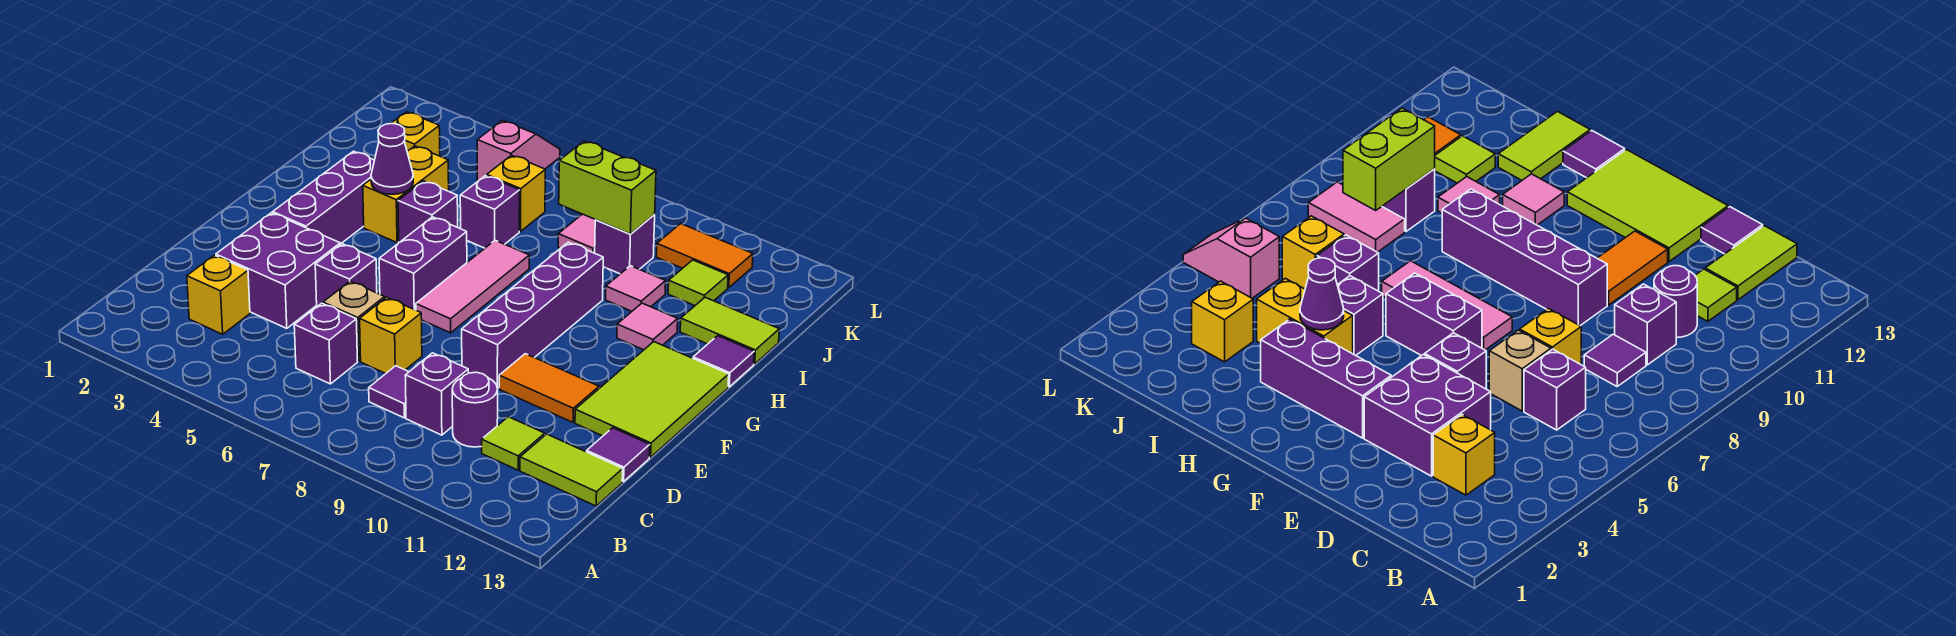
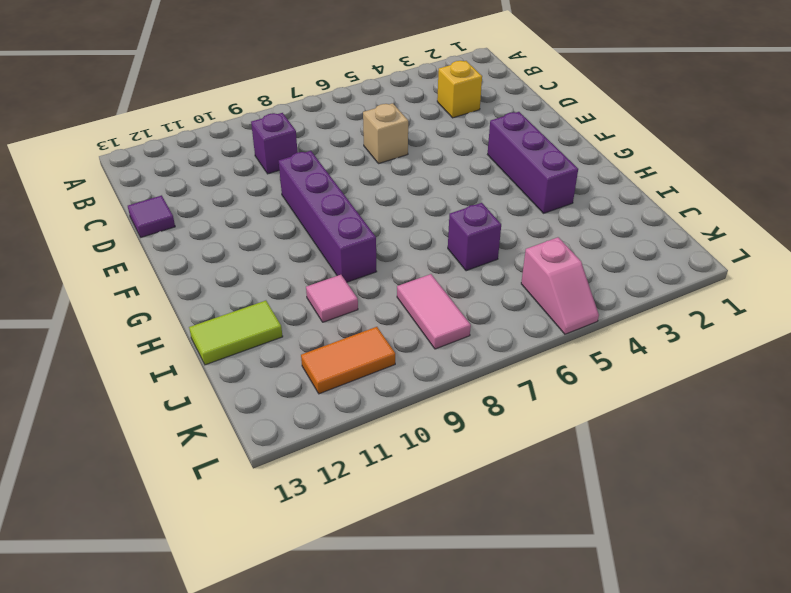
none -> purple brick C6 level 1
none -> purple tile C8 level 1
none -> purple round brick C10 level 1
none -> lime tile C11 level 1

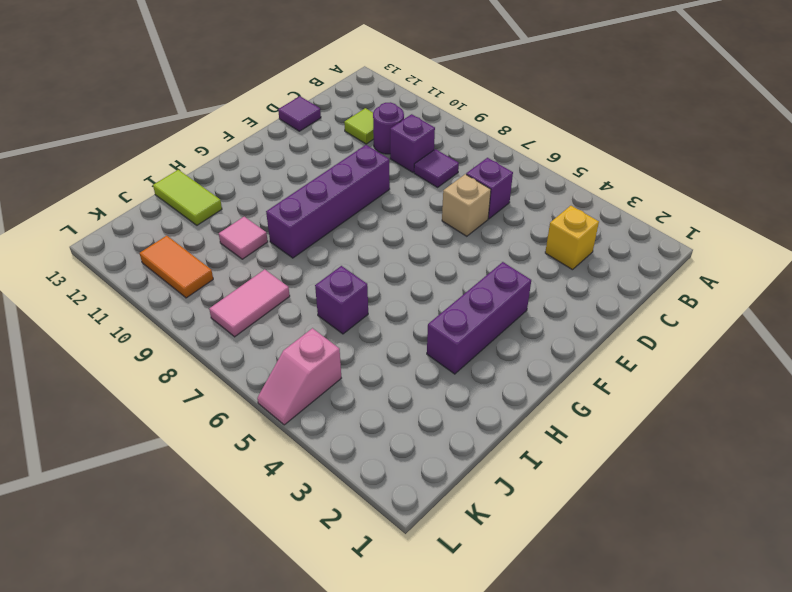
none -> lime tile C12:C13 level 1
none -> purple brick D3:E4 level 1
none -> yellow brick D7 level 1
none -> purple brick E5 level 1

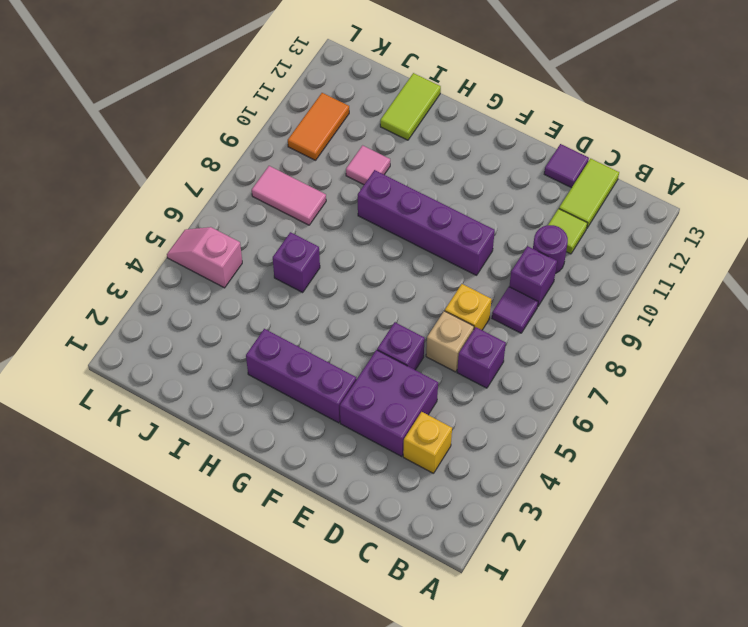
none -> orange tile E10:E11 level 1
none -> lime tile E12:G13 level 1
none -> purple brick F6:G6 level 1
none -> pink tile F7:H7 level 1

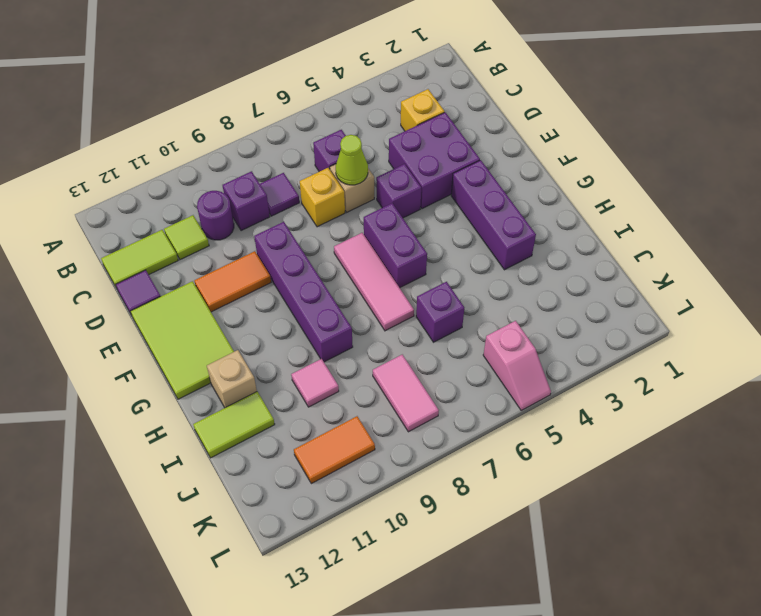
lime cone D6 level 2 -> none
tan brick H12 level 1 -> none
none -> yellow brick H4:I4 level 1
none -> purple brick H5 level 1
none -> pink tile H11 level 1
none -> purple tile H13 level 1

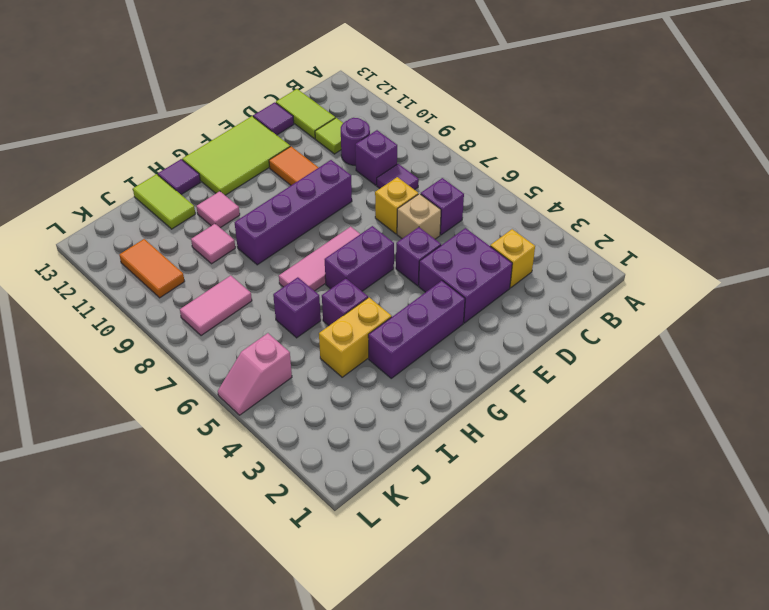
none -> yellow brick J3 level 1
none -> yellow brick J6 level 1
none -> purple brick J9 level 1
none -> lime tile J11 level 1

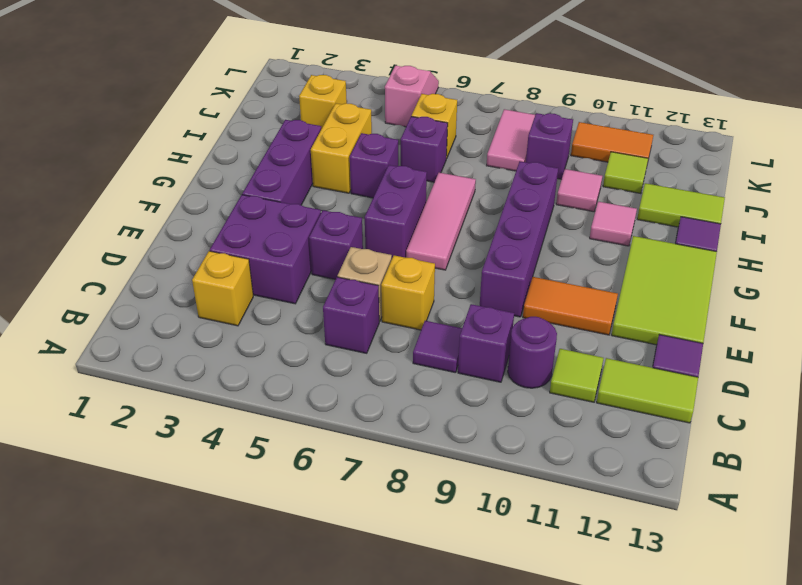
none -> purple cone H4 level 2
none -> lime brick J8:J9 level 2

